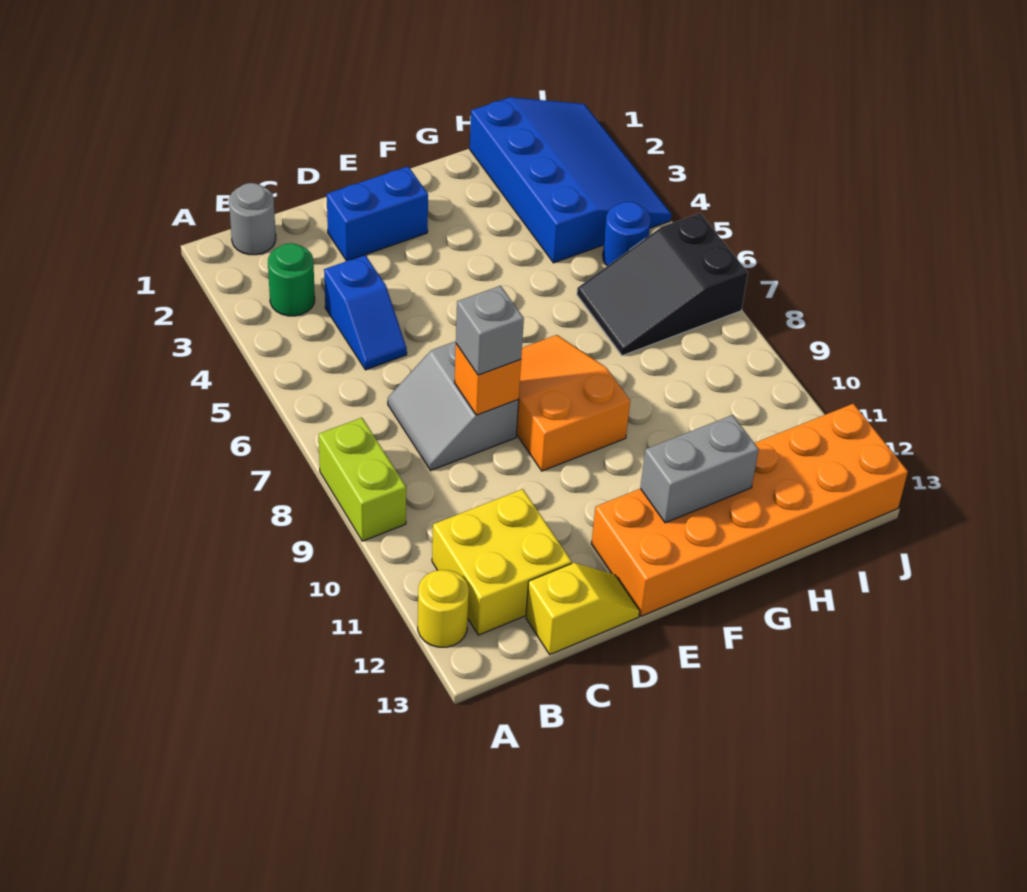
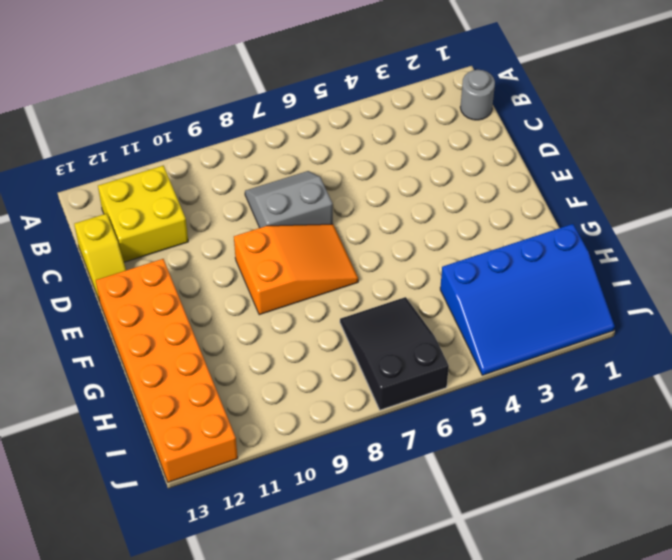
none -> lime brick A8:A9 level 1
none -> yellow round brick A12 level 1
none -> green round brick B3 level 1

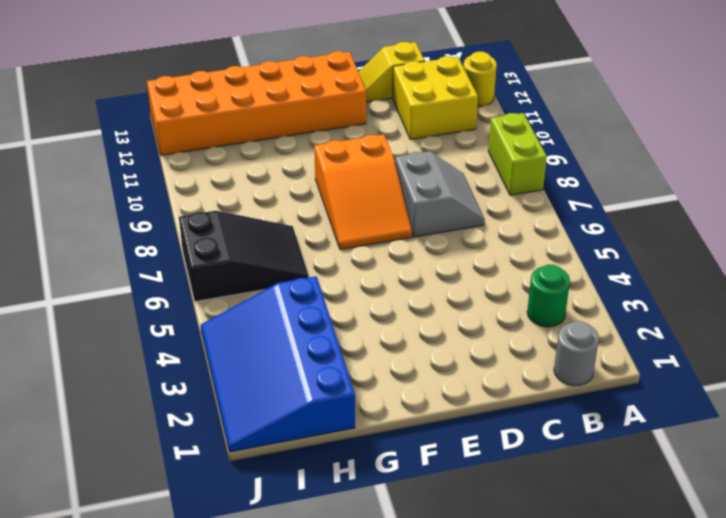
none -> blue slope C4:C5 level 1 top 4
none -> blue brick D2:E2 level 1
none -> blue round brick I5 level 1

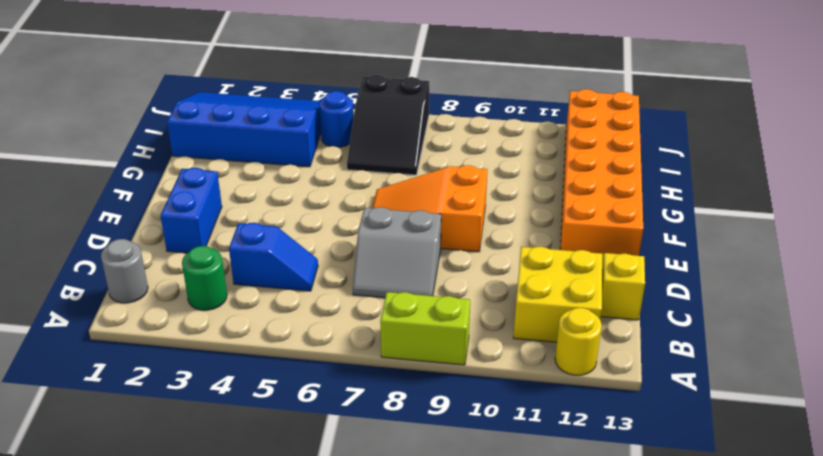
none -> orange brick D8 level 2
none -> grey brick F12:G12 level 2
none -> grey brick D8 level 3

